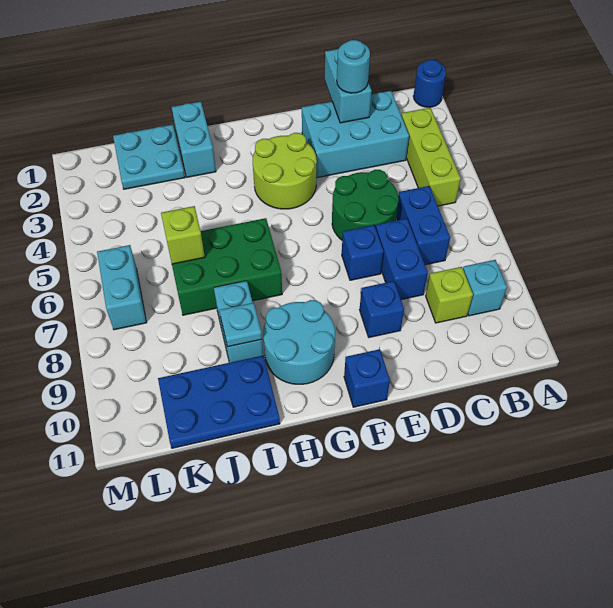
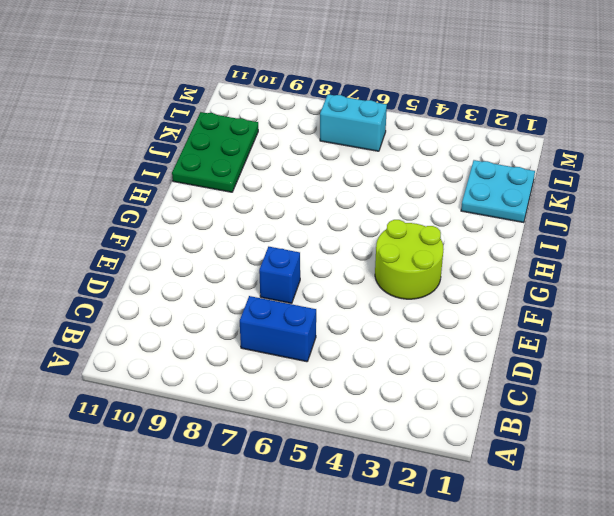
green plate I10:K11 level 1 -> blue plate I10:K11 level 1
none -> blue round brick A1 level 1
none -> lime brick B3:B5 level 1
none -> cyan brick B9 level 1

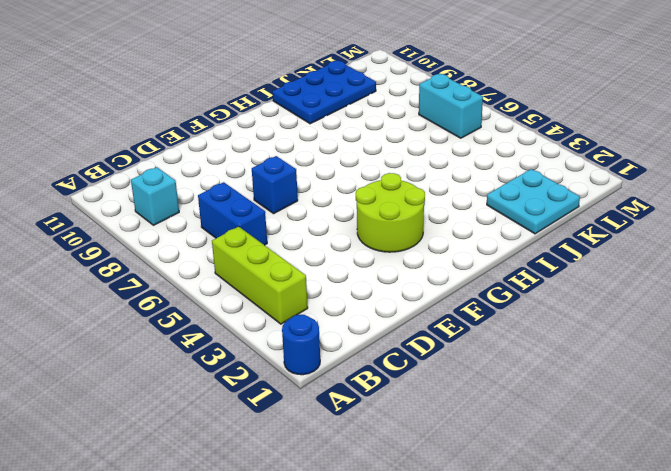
none -> cyan brick C2:E3 level 1
none -> lime brick C9 level 1
none -> green round brick D5:E6 level 1

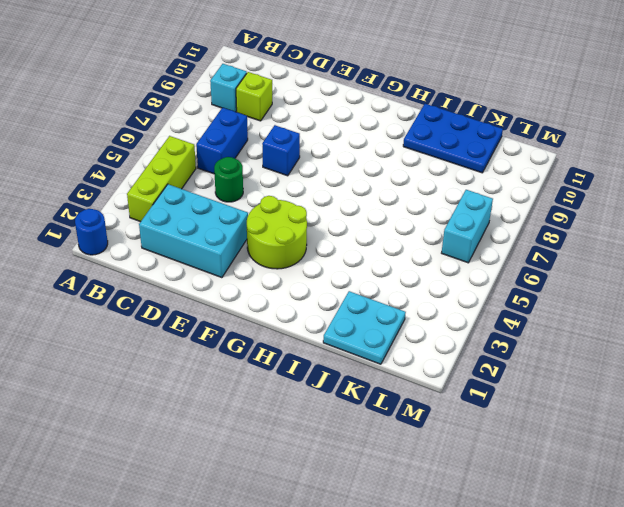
green round brick D5 level 1 -> green round brick D5:E6 level 1
none -> blue brick D7:D8 level 1
none -> blue brick E9 level 1
none -> blue brick F11 level 1

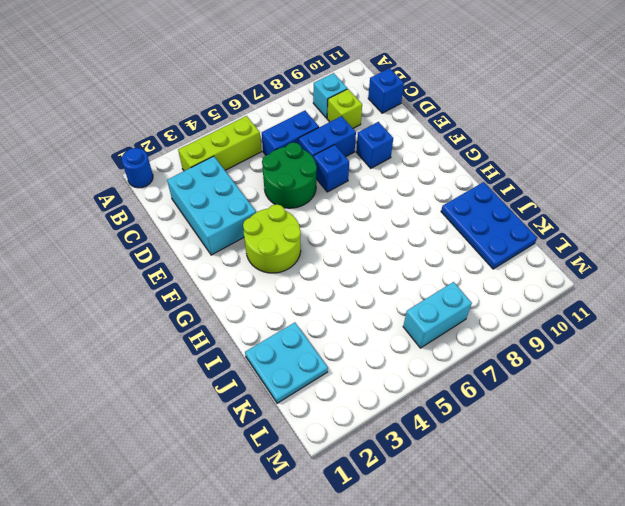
blue brick C11 level 1 -> blue brick F11 level 1
none -> cyan round brick G9:H10 level 1
none -> green brick H6:J7 level 1
none -> cyan brick I1:I2 level 1

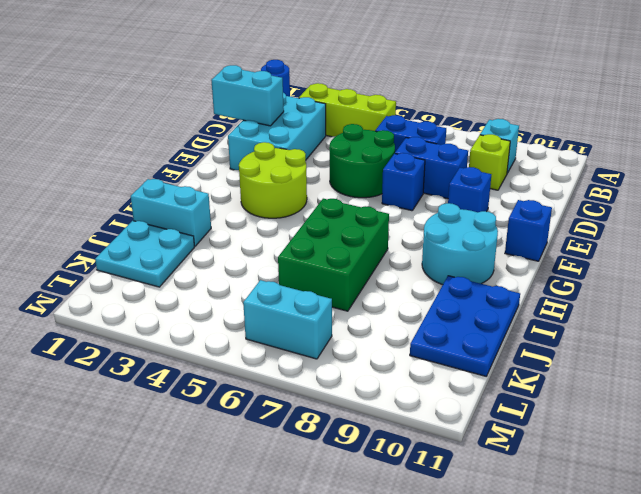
none -> cyan brick I8:I9 level 1
none -> cyan plate I9 level 2
none -> lime brick J6 level 2

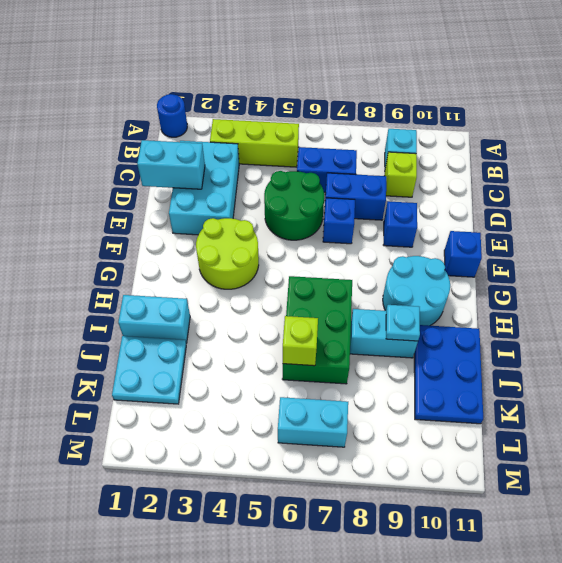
none -> cyan round brick D2 level 3

